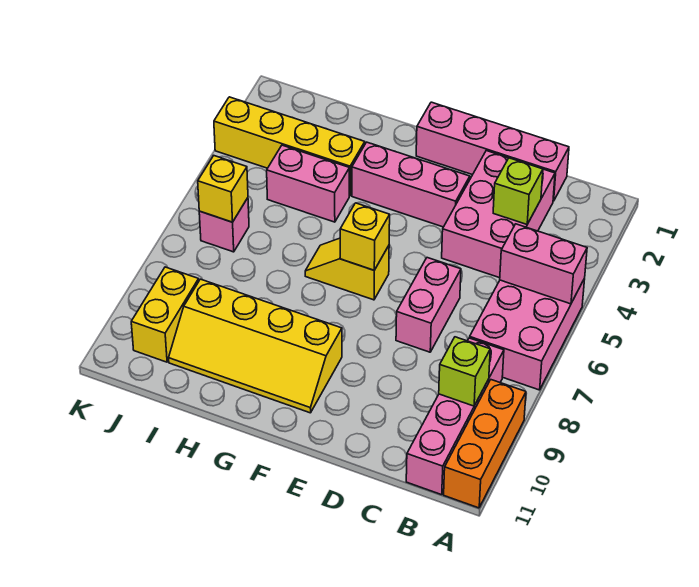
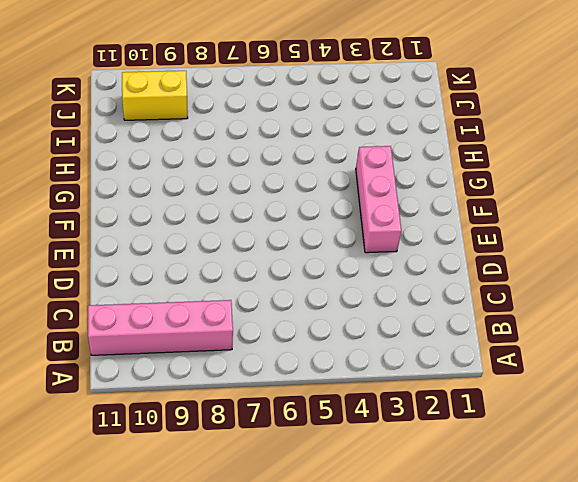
none -> pink brick A5:B7 level 1
none -> orange brick A9:A11 level 1
none -> pink brick C1:F1 level 1

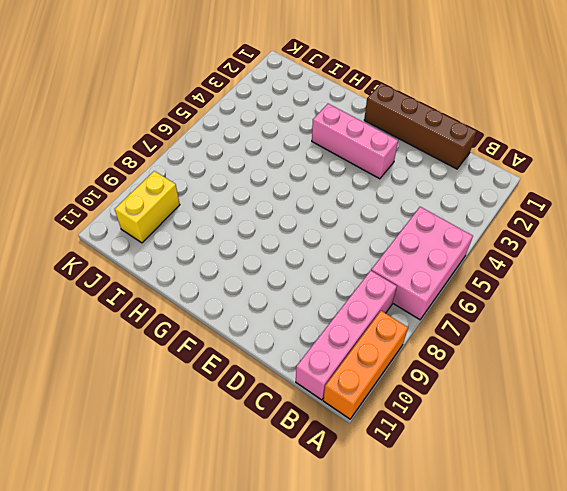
brown brick C1:F1 level 1 -> pink brick C1:F1 level 1
none -> pink brick C2:D4 level 1
none -> pink brick D6:D7 level 1
none -> yellow slope F6:G6 level 1 top F

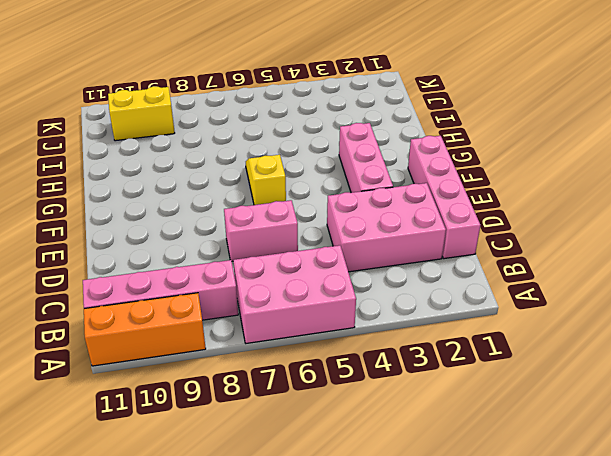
none -> yellow slope F9:I10 level 1 top 9
none -> yellow brick H3:K3 level 1
none -> pink brick H4:I4 level 1

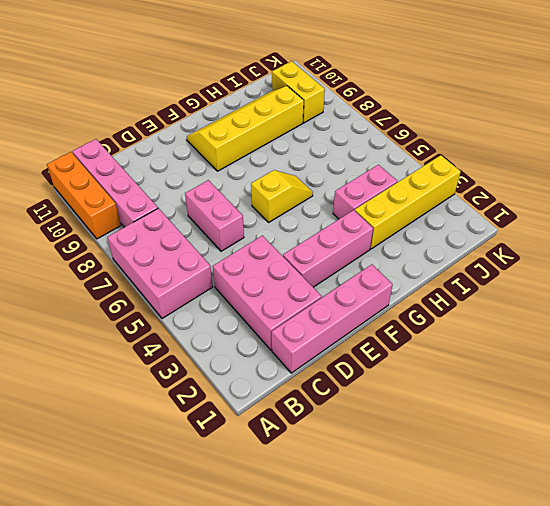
none -> pink brick J6 level 1
none -> pink brick A5:B5 level 2
none -> lime brick B9 level 2

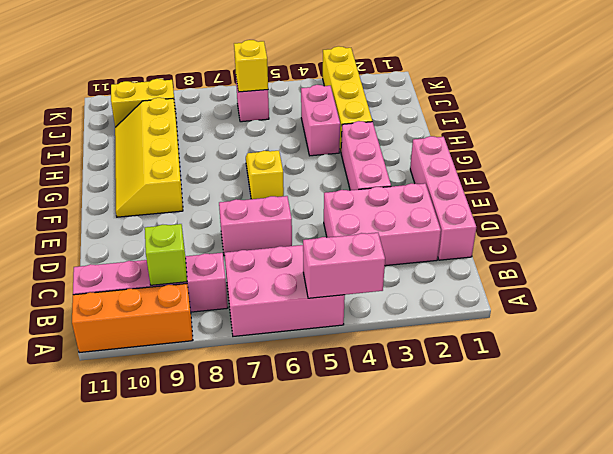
pink brick A4:A5 level 2 -> pink brick A5:B5 level 2
none -> lime brick C3 level 2
none -> yellow brick F6 level 2

